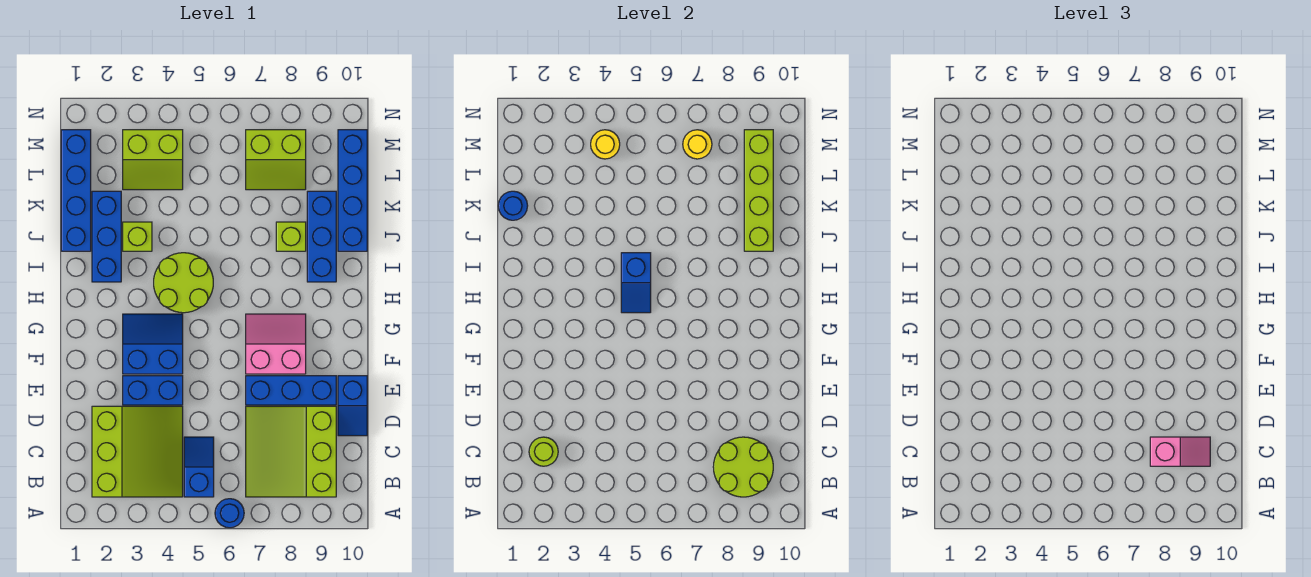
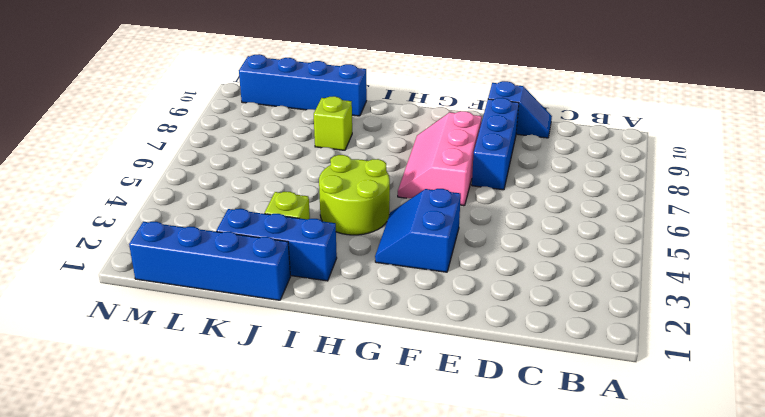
pink slope F6:G8 level 1 top F -> pink slope F7:G8 level 1 top F
none -> blue round brick A6 level 1
none -> lime slope B2:D4 level 1 top 2
none -> blue slope B5:C5 level 1 top B

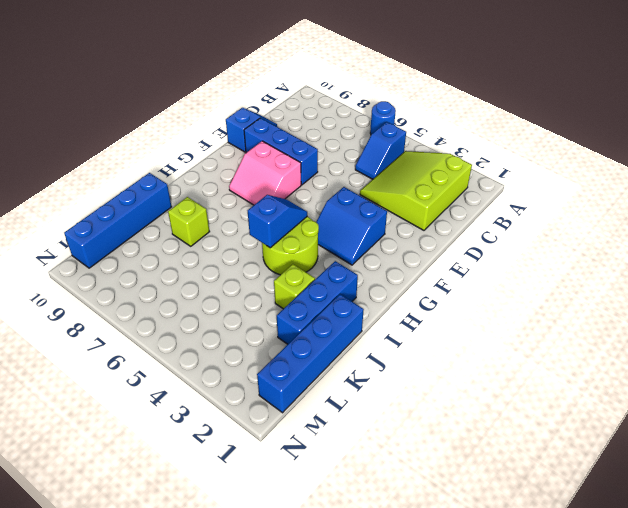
none -> lime slope B7:D9 level 1 top 9
none -> blue brick E3:E4 level 1
none -> blue brick I9:K9 level 1

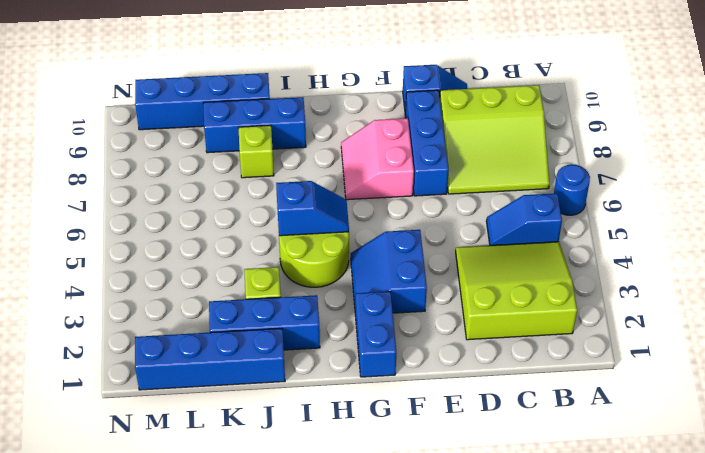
blue brick G1:G2 level 1 -> blue brick E3:E4 level 1
none -> lime slope L3:M4 level 1 top M
none -> lime slope L7:M8 level 1 top M
none -> lime round brick B8:C9 level 2

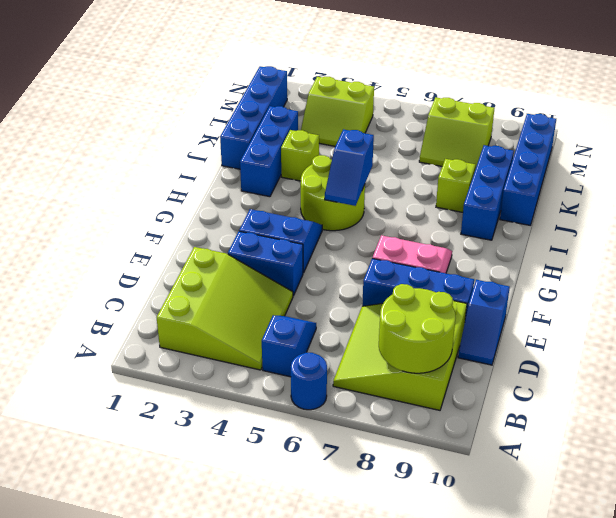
none -> lime round brick C2 level 2
none -> lime brick J9:M9 level 2
none -> blue round brick K1 level 2

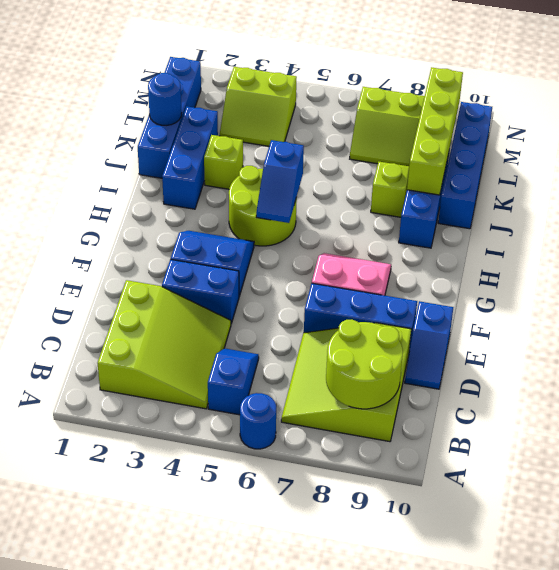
none -> lime round brick C2 level 2
none -> yellow round brick M4 level 2
none -> yellow round brick M7 level 2

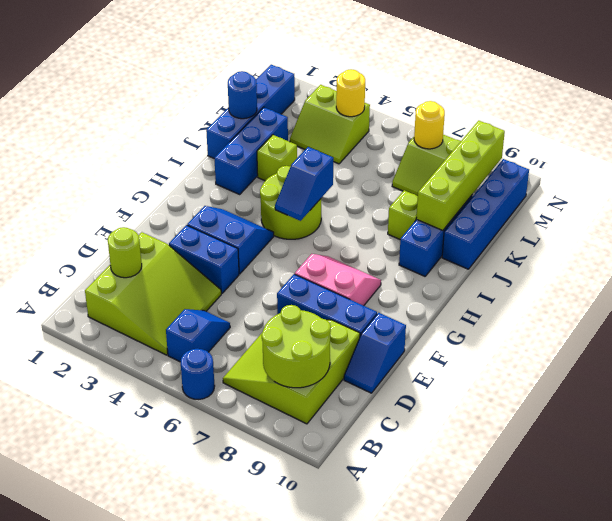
none -> pink slope C8:C9 level 3 top 8

